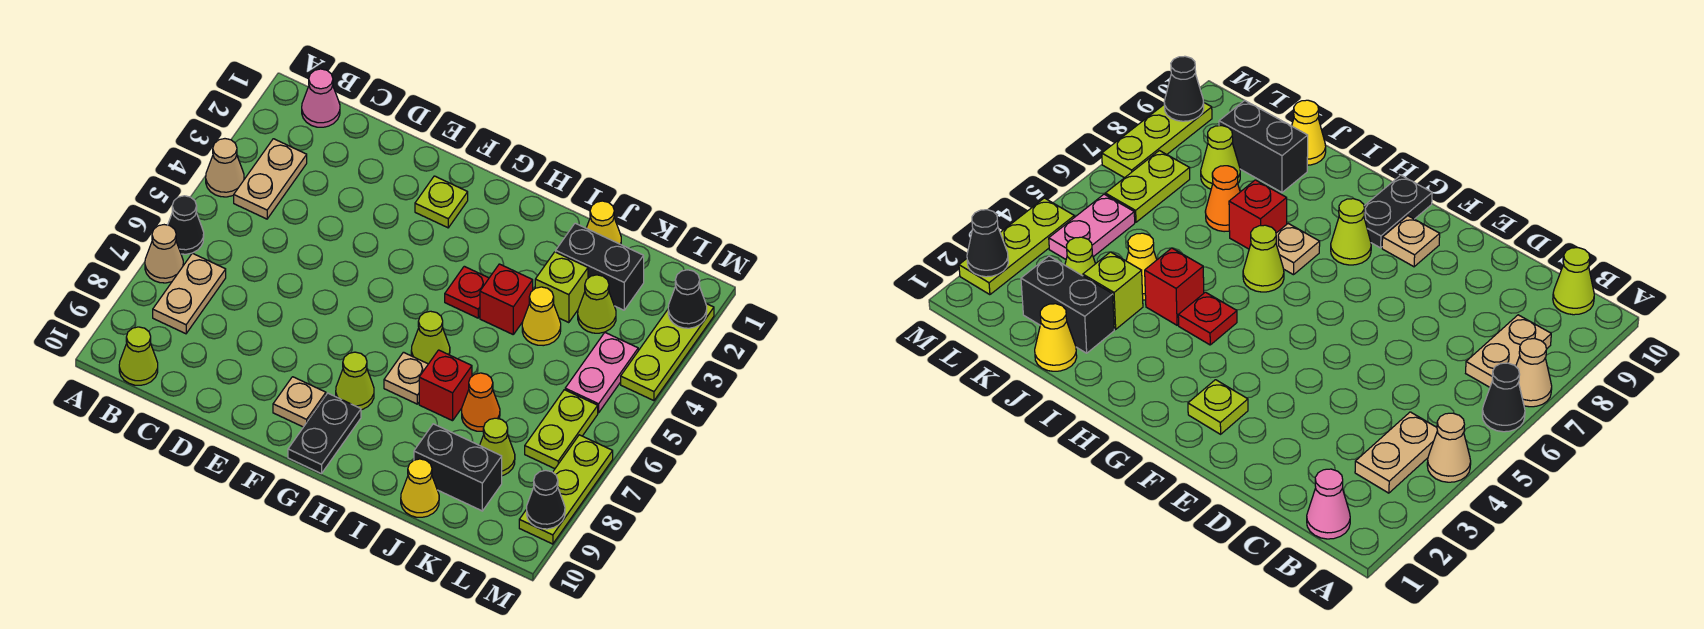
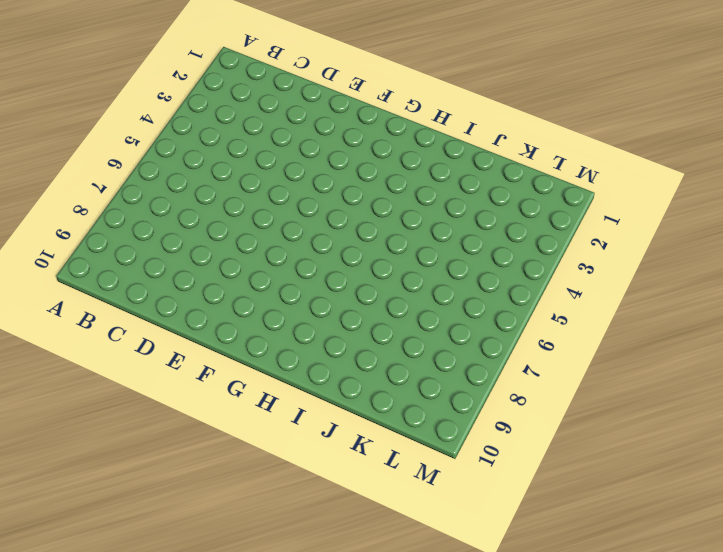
none -> tan cone A4 level 1
none -> black cone A6 level 1
none -> tan cone A7 level 1
none -> pink cone B1 level 1

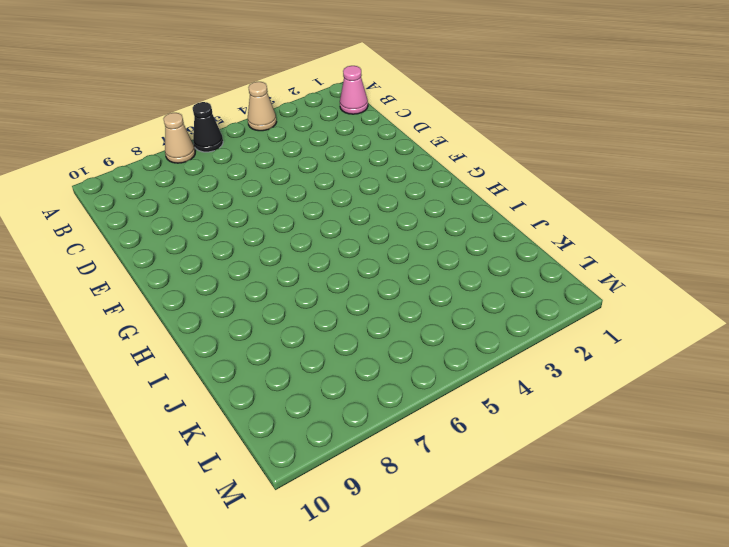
none -> tan plate B3:B4 level 1
none -> tan plate B7:B8 level 1
none -> lime cone B10 level 1
none -> lime plate F2 level 1

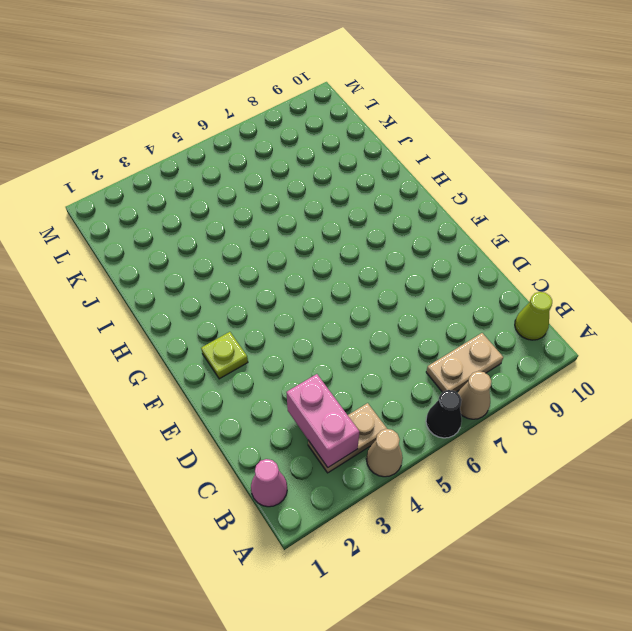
pink brick B3:C3 level 2 -> none
none -> tan plate F9 level 1
none -> lime cone G8 level 1
none -> black plate G9:G10 level 1
none -> red plate H4 level 1

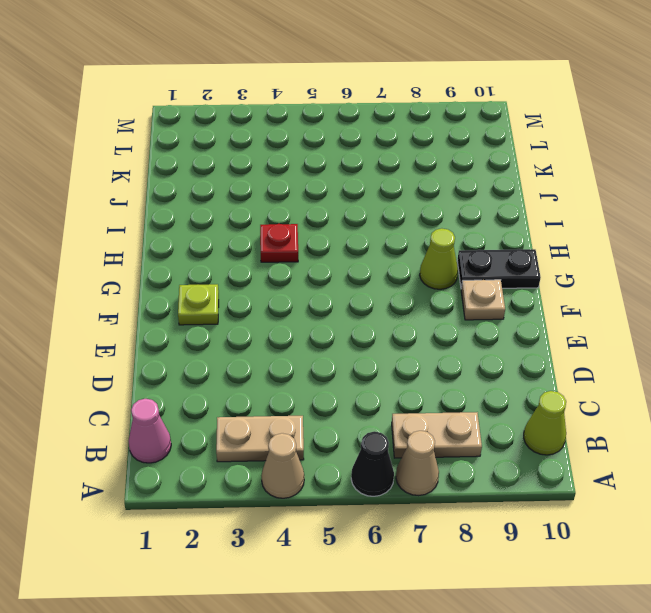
none -> lime cone H6 level 1
none -> tan plate H7 level 1
none -> red brick I4 level 1
none -> red brick I7 level 1

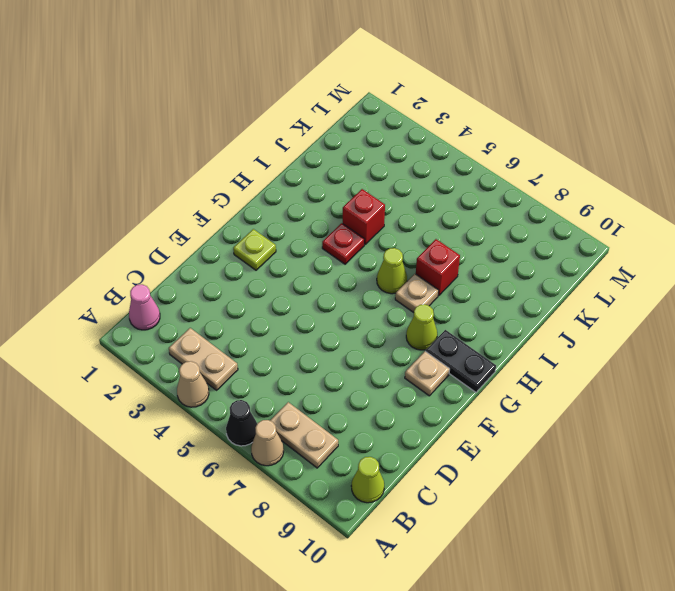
none -> yellow cone J1 level 1
none -> black brick J2:K2 level 1
none -> lime brick J3 level 1
none -> yellow cone J4 level 1

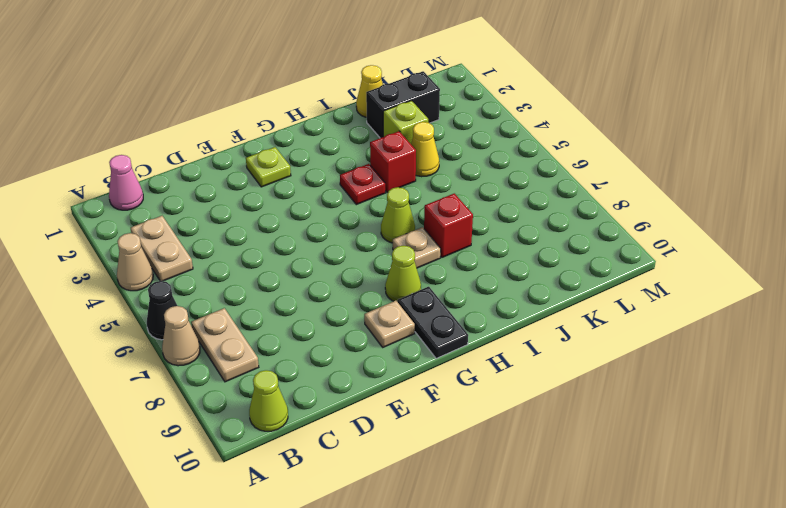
none -> orange cone J7 level 1
none -> black brick J9:K9 level 1
none -> yellow cone J10 level 1
none -> lime cone K3 level 1

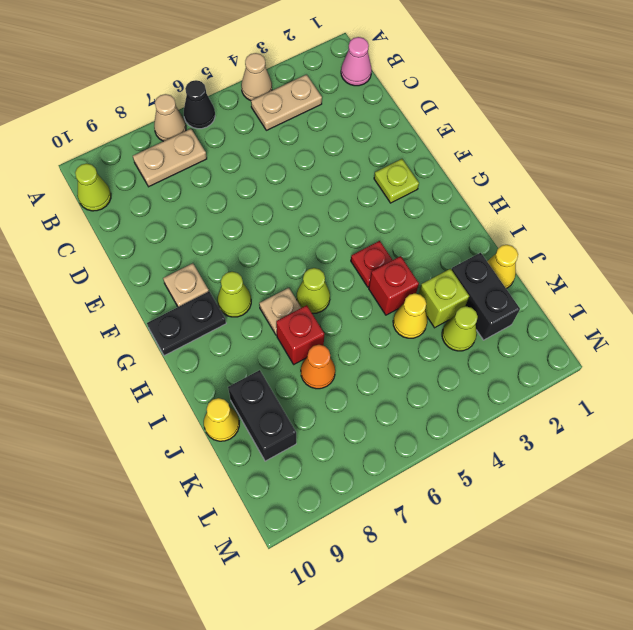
none -> lime cone K8 level 1
none -> pink plate L4:L5 level 1
none -> lime plate L6:L7 level 1
none -> lime plate M2:M4 level 1

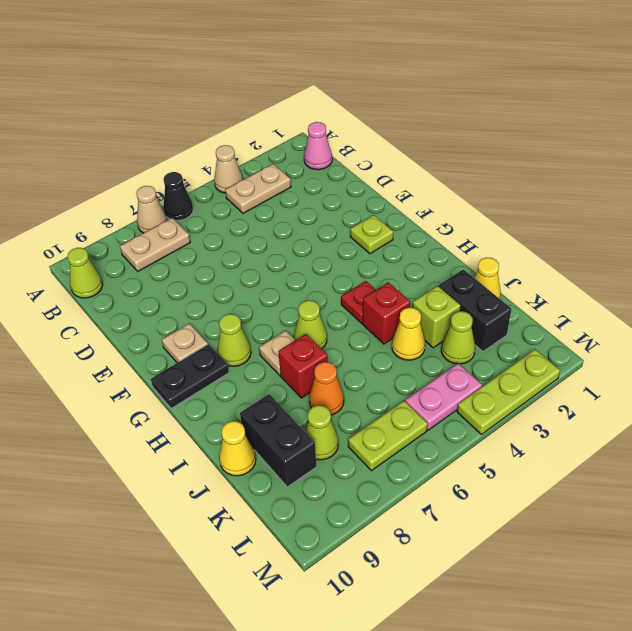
none -> lime plate M7:M9 level 1
none -> black cone M2 level 2
none -> black cone M9 level 2

